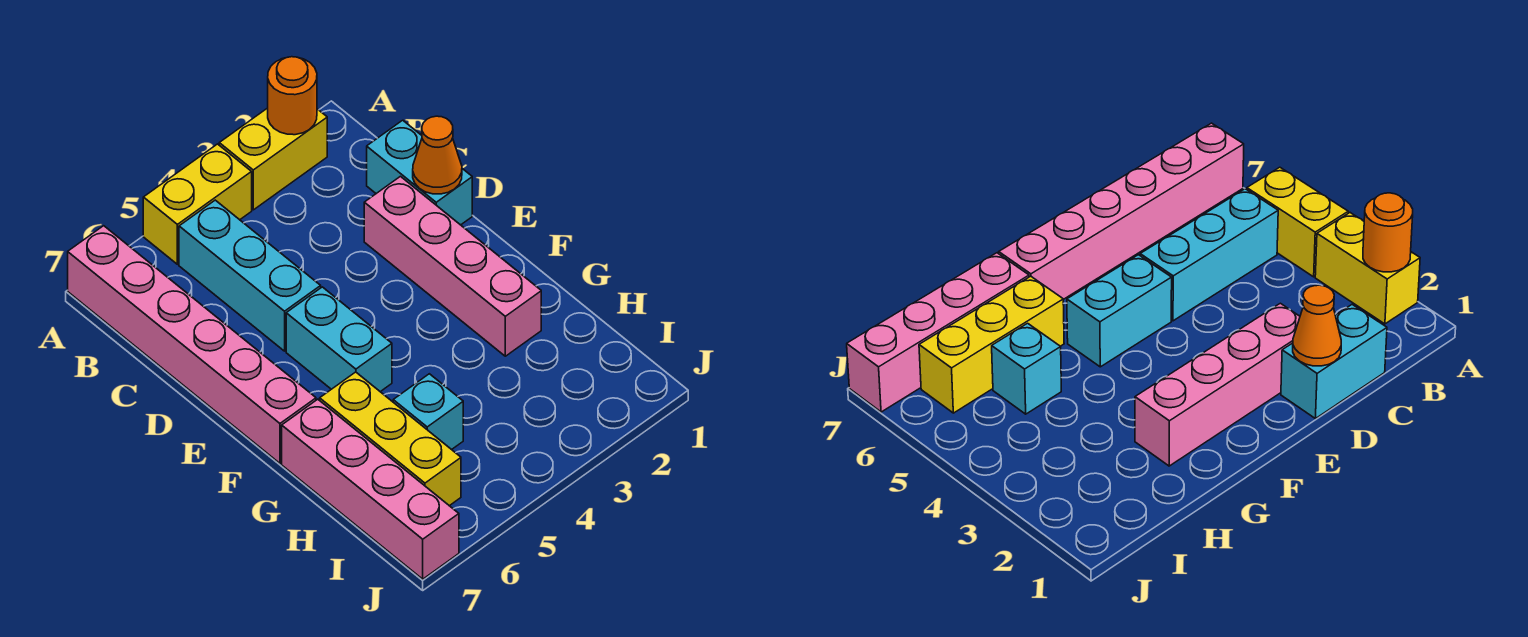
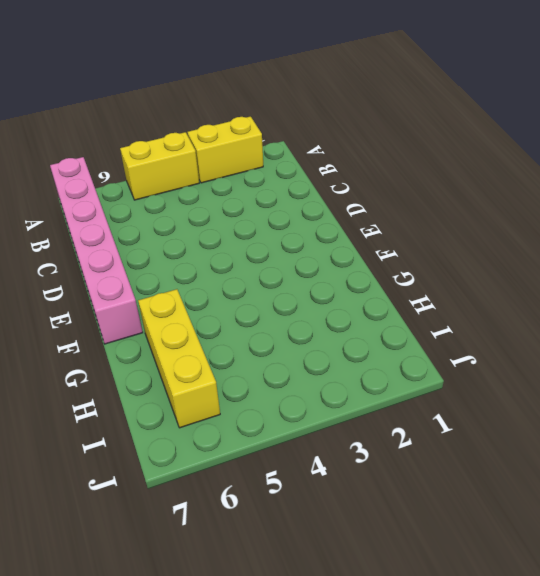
none -> cyan brick B5:D5 level 1
none -> cyan brick C1:D1 level 1
none -> pink brick D2:G2 level 1

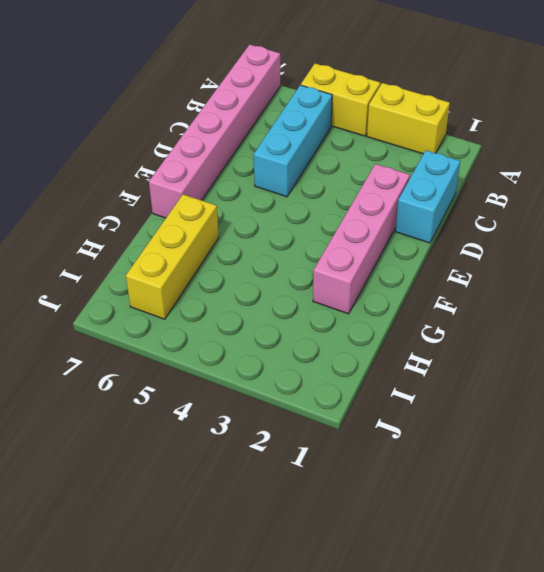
none -> cyan brick E5:F5 level 1
none -> pink brick G7:J7 level 1
none -> cyan brick H5 level 1

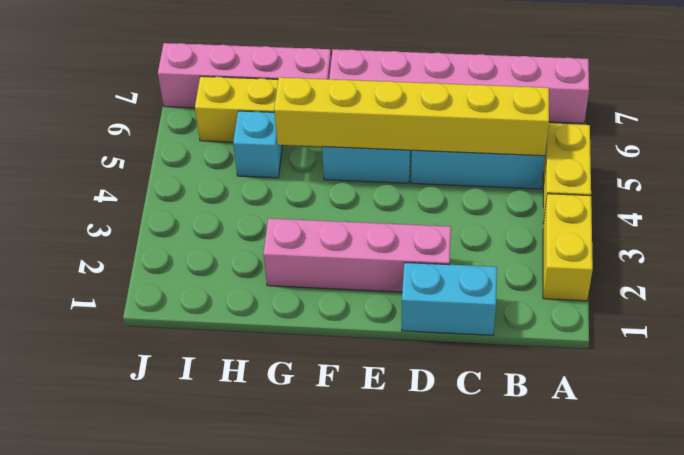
yellow brick B5:G5 level 2 -> none
none -> orange round brick A2 level 2
none -> orange cone D1 level 2

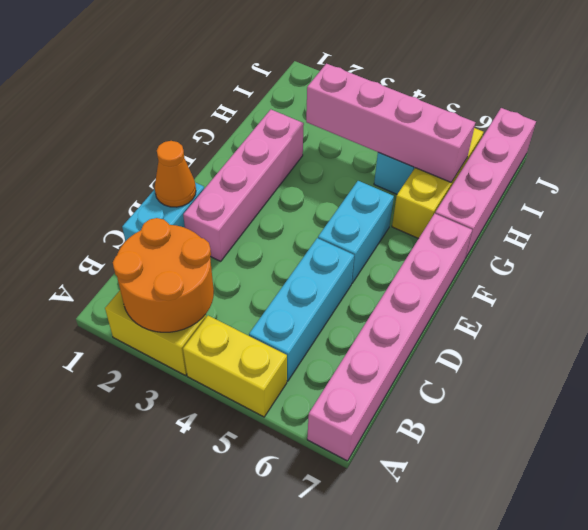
orange round brick A2:B3 level 2 -> orange round brick A2 level 2
pink brick H3:H6 level 2 -> none

